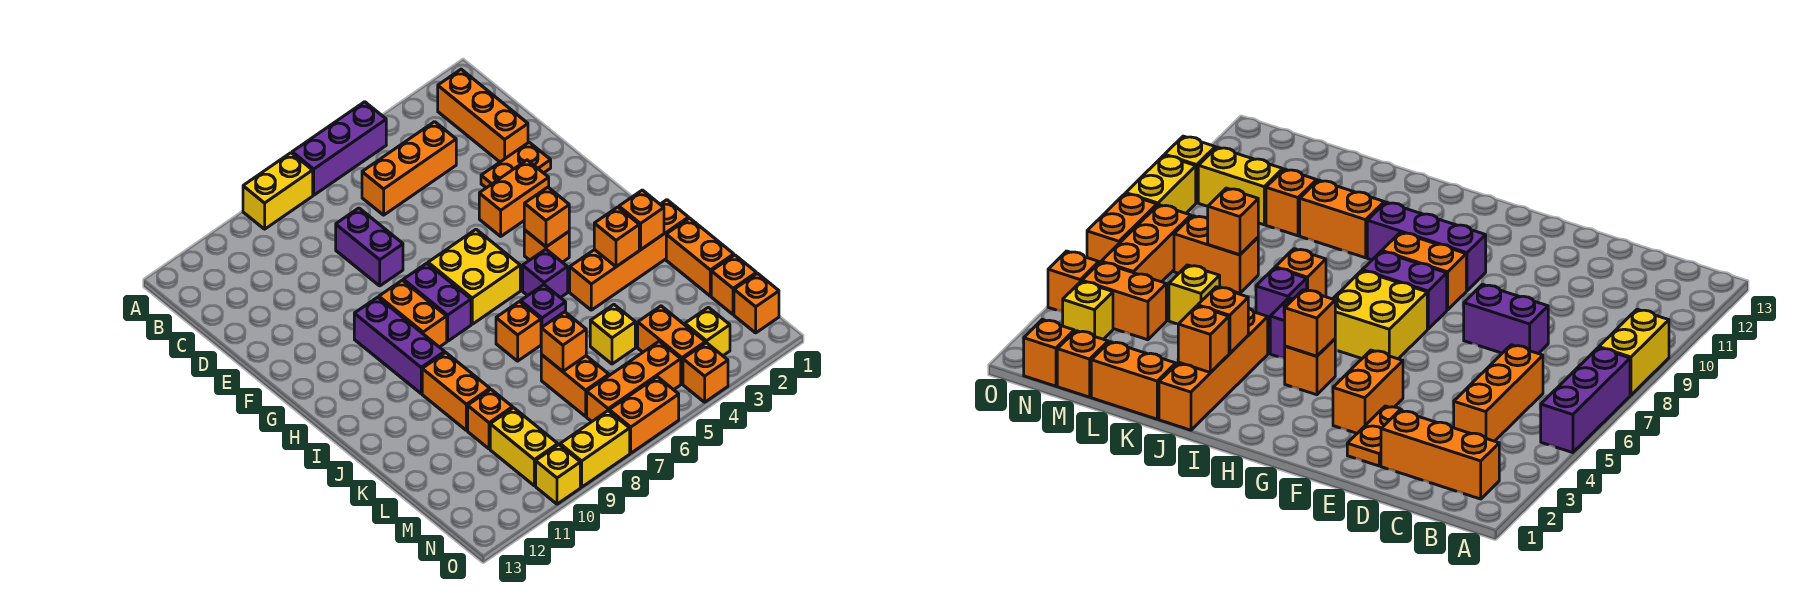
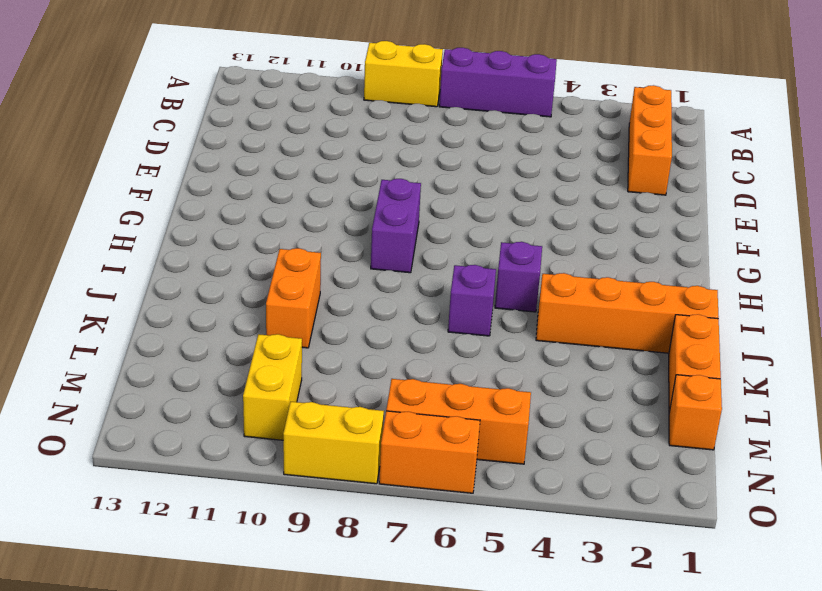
none -> orange brick C4:C6 level 1
none -> purple brick D8:E8 level 1
none -> orange plate E2:E3 level 1
none -> orange brick F3:F4 level 1

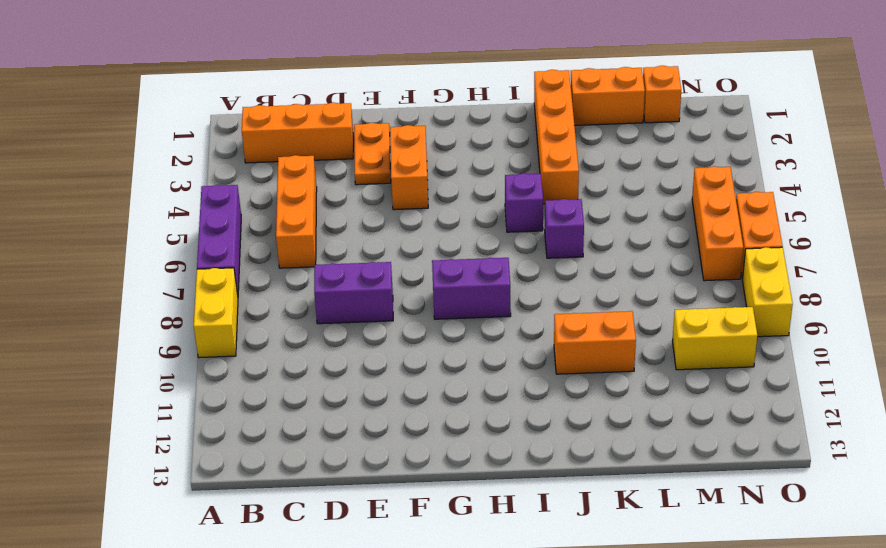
none -> yellow brick G6:H7 level 1
none -> orange brick G9:H9 level 1
none -> purple brick G10:I10 level 1
none -> orange brick H4 level 1

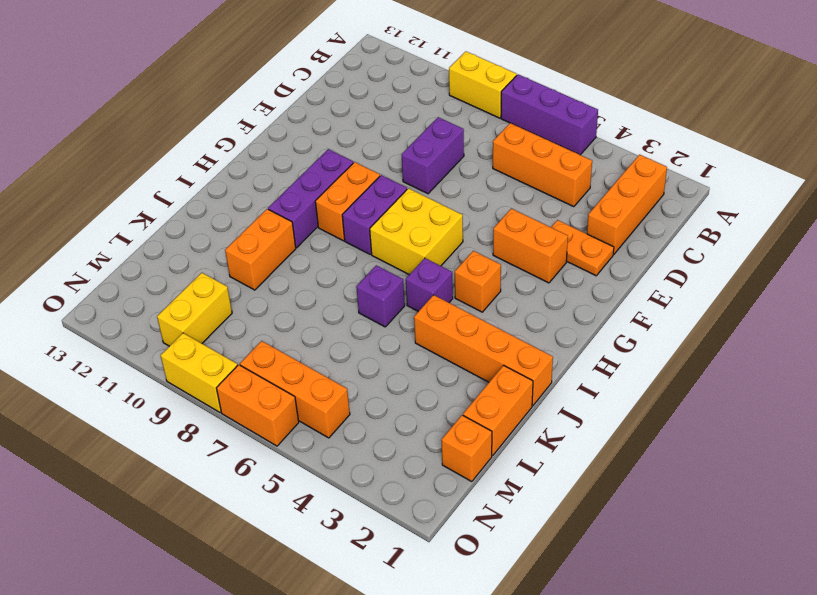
none -> orange brick J7 level 1
none -> yellow brick L5 level 1
none -> orange brick L7:M7 level 1
none -> orange brick L10 level 1

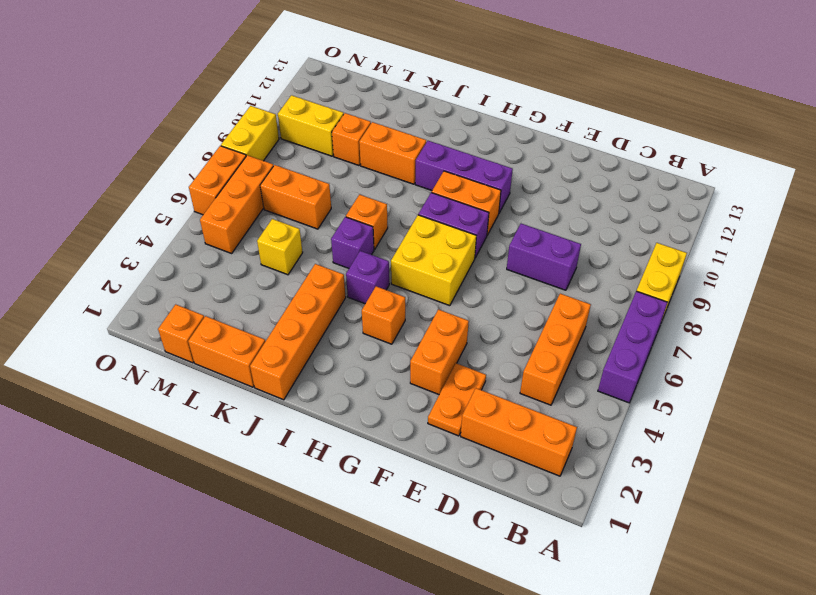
none -> orange brick M4:N4 level 1
none -> orange brick N1 level 1
none -> yellow brick N3 level 1
none -> orange brick O4 level 1

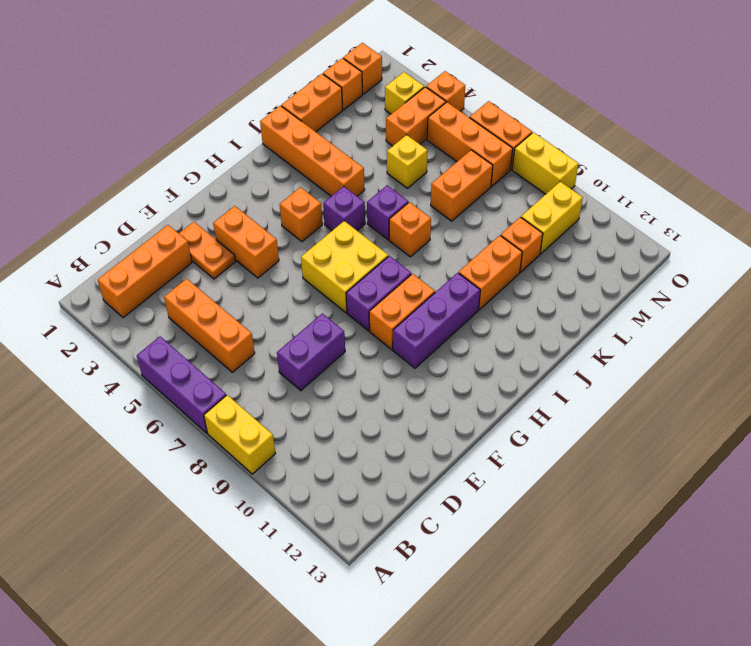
none -> yellow brick O10 level 1
none -> orange brick H4 level 2
none -> orange brick J2 level 2
none -> orange brick J3 level 2

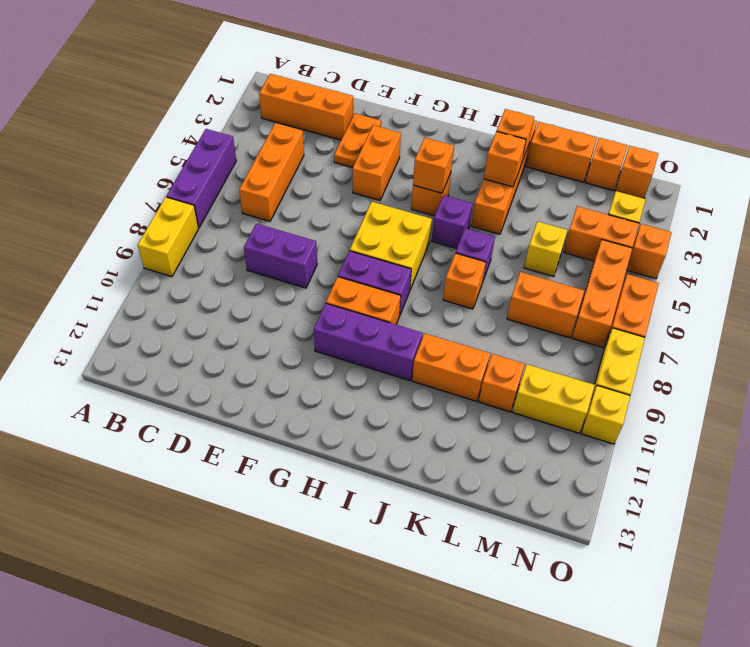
none -> orange brick L7 level 2

